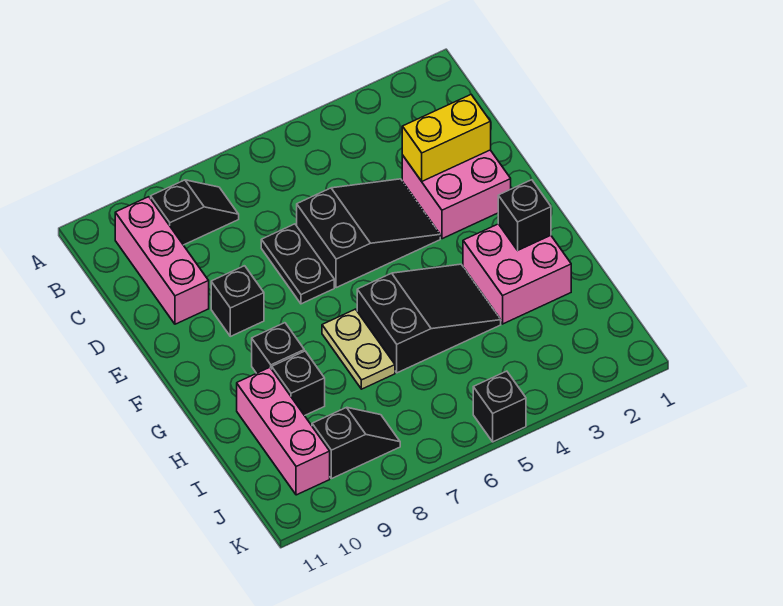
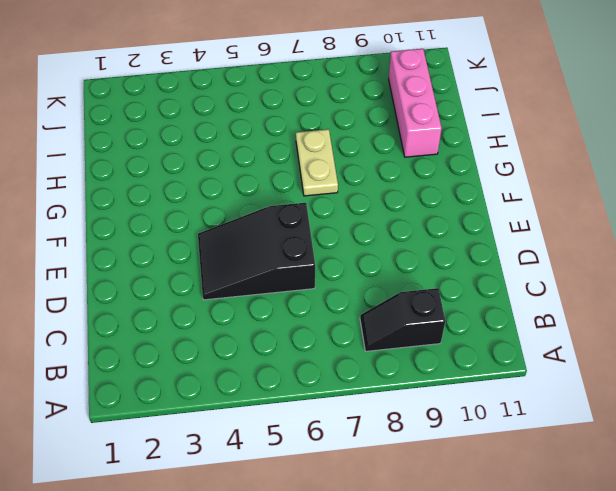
none -> pink brick B10:D10 level 1
none -> pink brick D2:E3 level 1
none -> black plate D7:E7 level 1

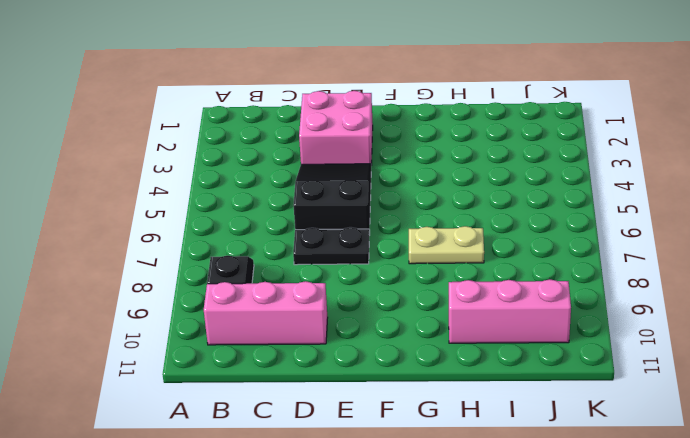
none -> black brick E9 level 1
none -> pink brick G2:H3 level 1
none -> black slope G4:H6 level 1 top 6

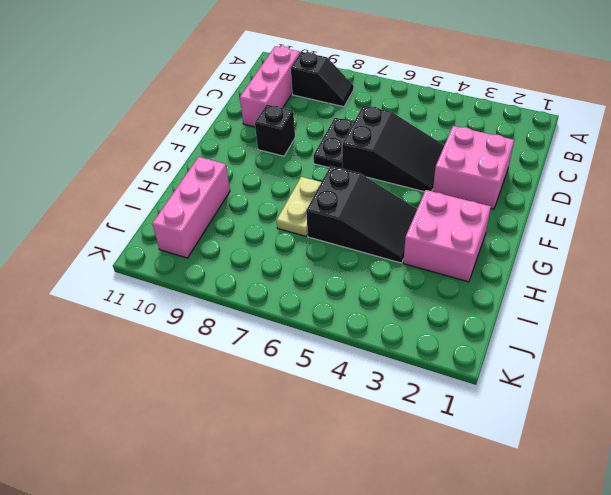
none -> black brick G9 level 1
none -> black brick H9 level 1
none -> black slope J8:J9 level 1 top 9

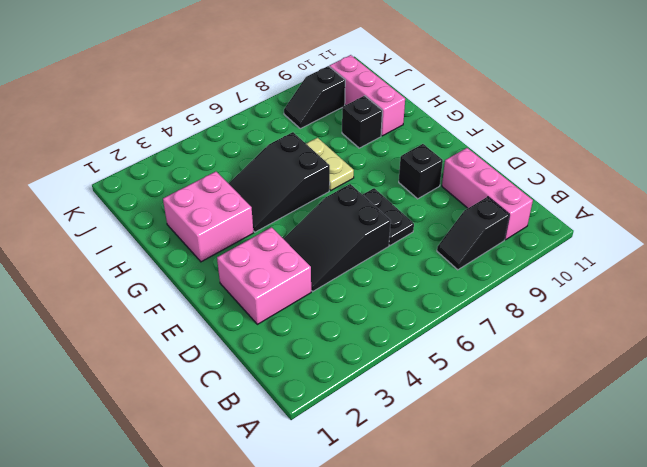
none -> black brick G9 level 1
none -> black brick K5 level 1
none -> yellow brick D2:D3 level 2

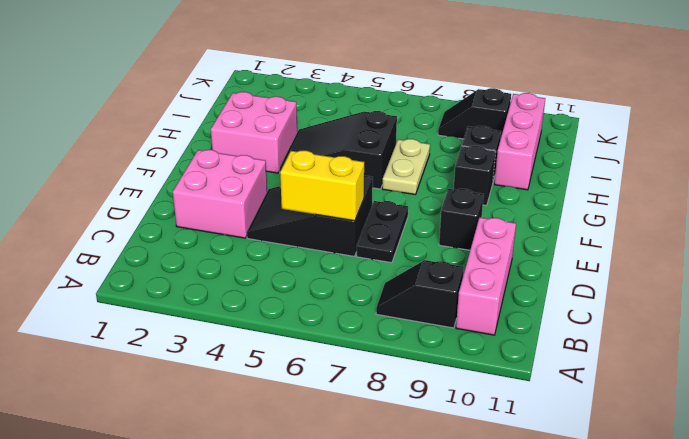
yellow brick D5:D6 level 2 -> yellow brick D2:D3 level 2
none -> black brick K5 level 1
none -> black brick G2 level 2

